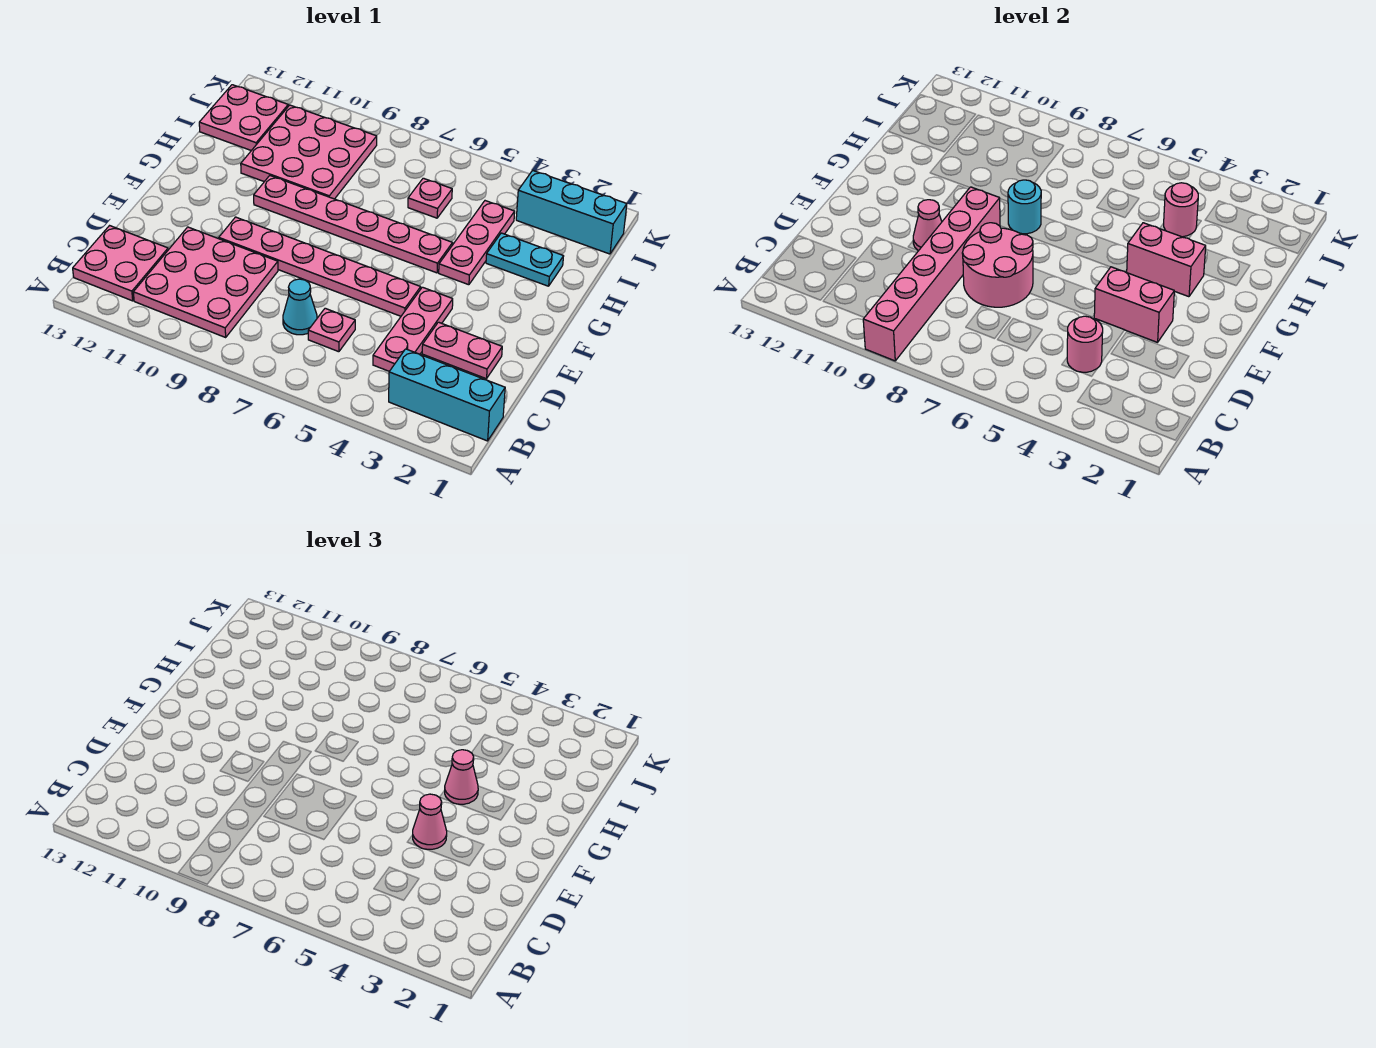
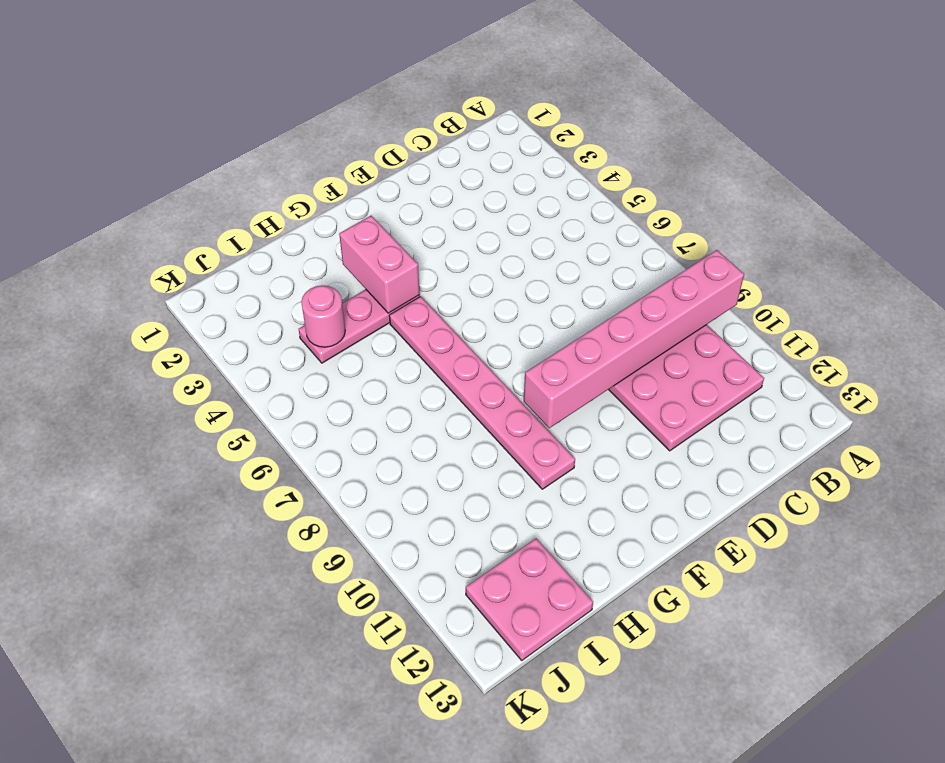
none -> cyan brick B1:B3 level 1
none -> pink plate B12:C13 level 1
none -> pink plate C4:E4 level 1

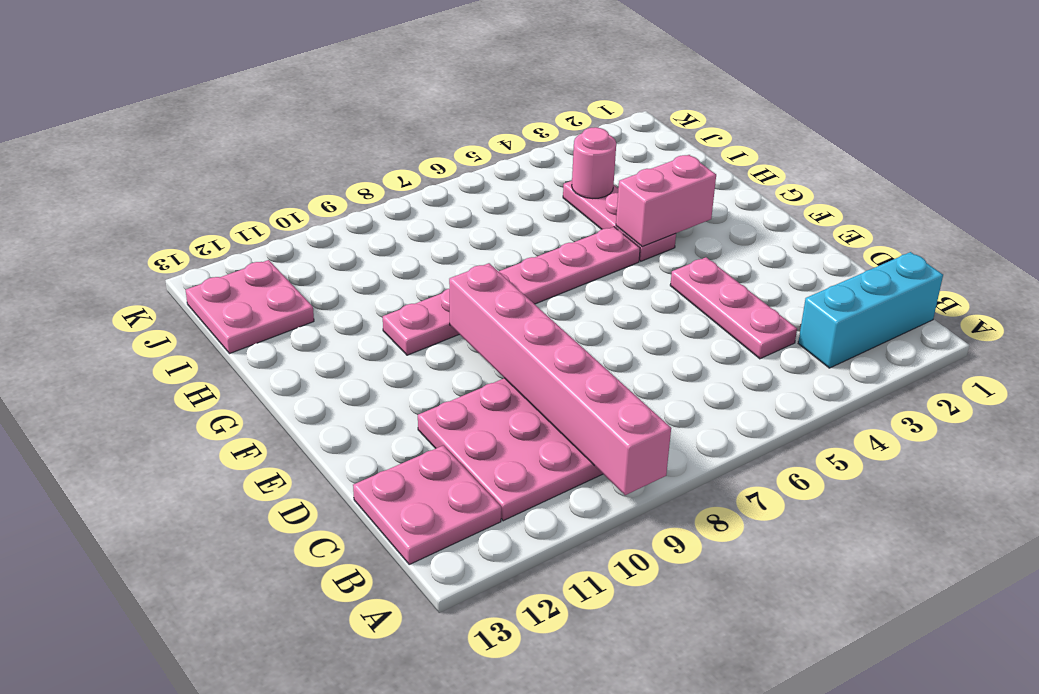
none -> pink plate C6 level 1
none -> cyan cone C7 level 1
none -> pink plate D2:D3 level 1

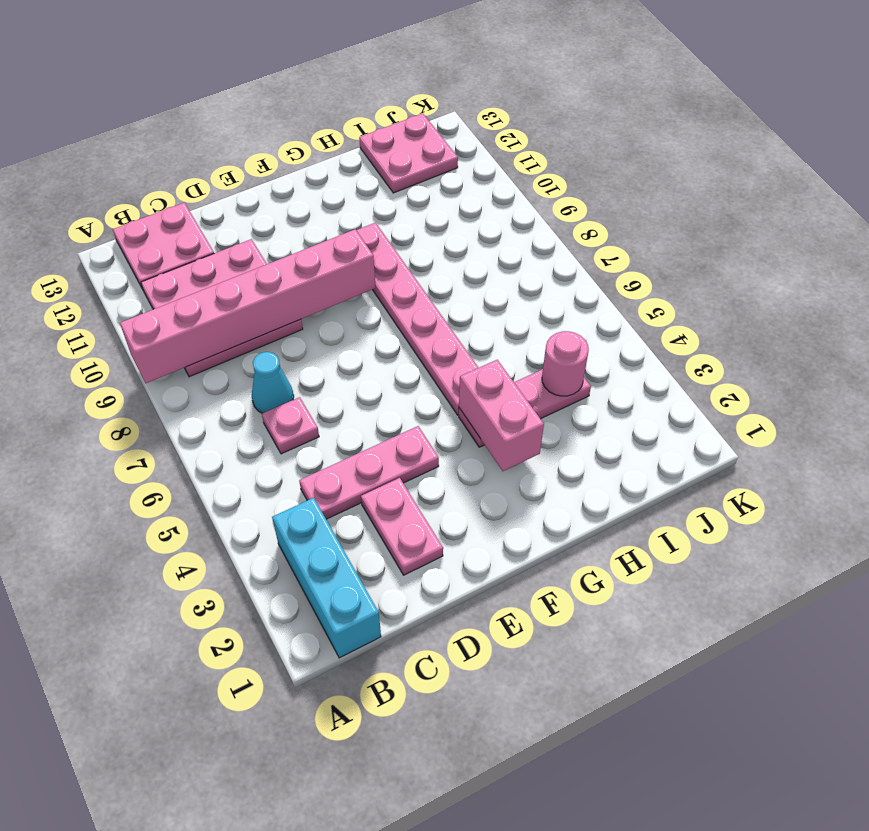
none -> pink plate E5:E10 level 1
none -> cyan plate H2:H3 level 1
none -> pink plate H9:J11 level 1

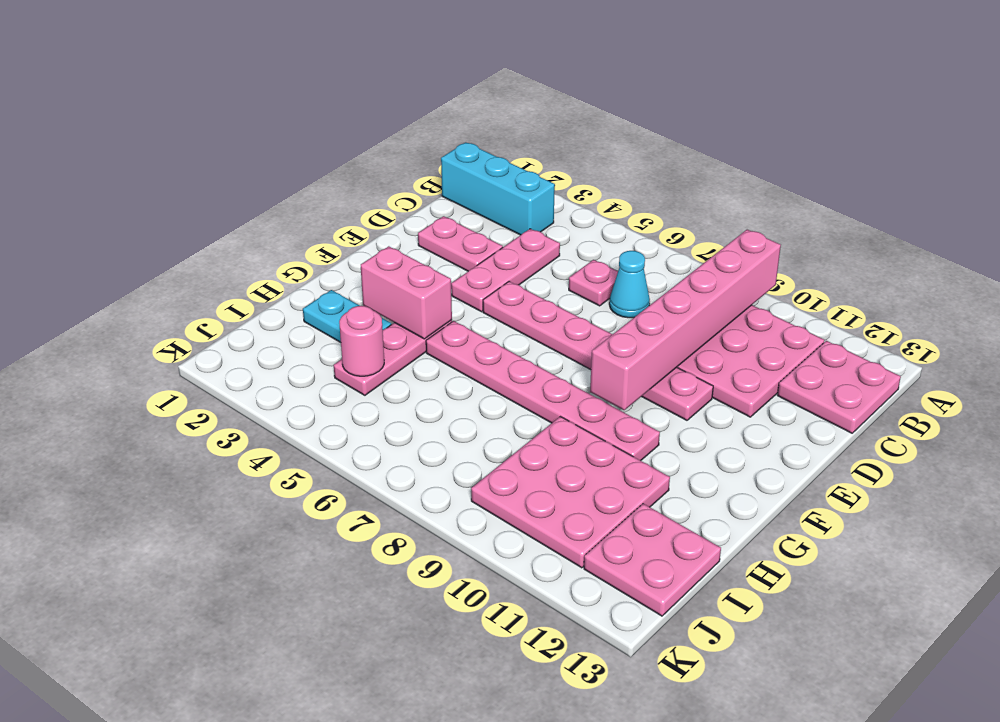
none -> pink plate I6 level 1
none -> cyan brick J1:J3 level 1
none -> pink round brick C4 level 2

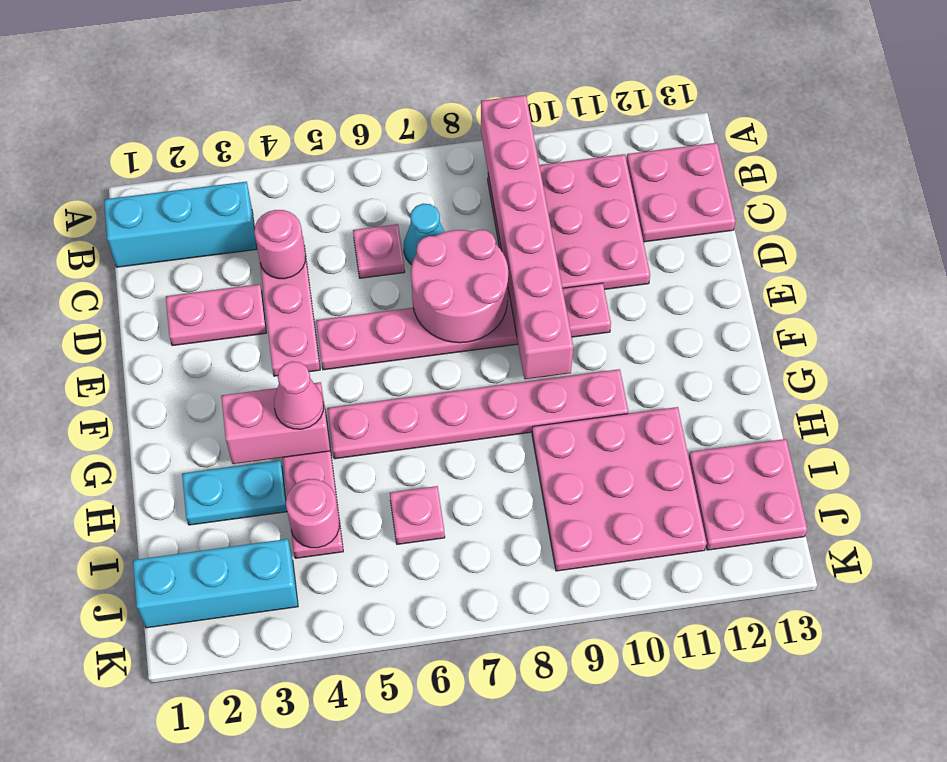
none -> pink brick E3:E4 level 2
none -> pink cone E10 level 2
none -> cyan round brick G8 level 2

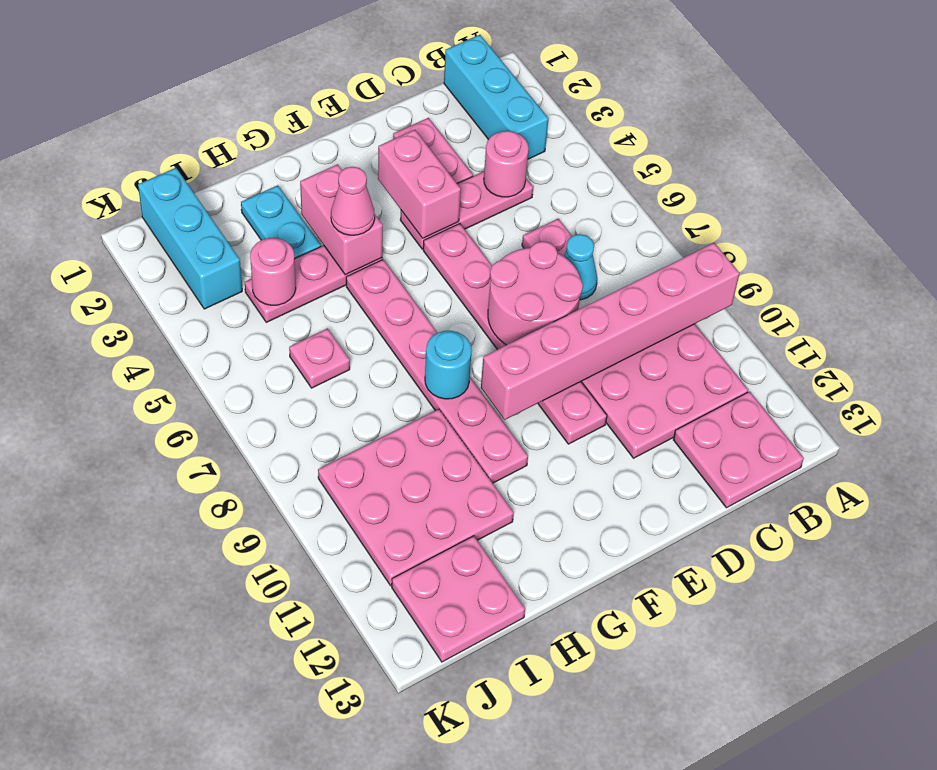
none -> pink cone E10 level 2
none -> pink cone E4 level 3

